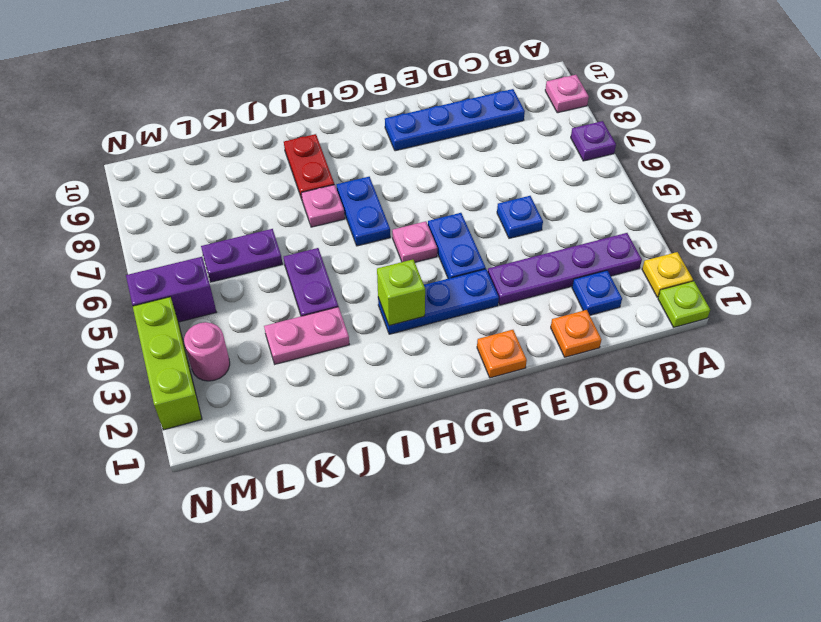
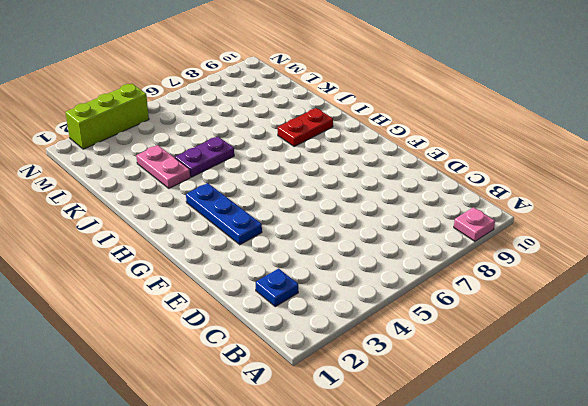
none -> lime plate A1 level 1
none -> yellow plate A2 level 1
none -> purple plate A7 level 1

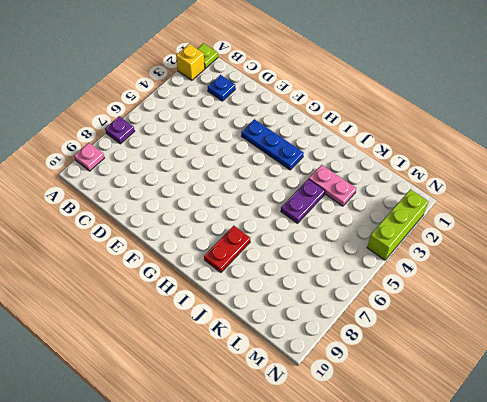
yellow brick A2 level 1 -> yellow plate A2 level 1
none -> purple plate B3:E3 level 1
none -> blue plate C9:F9 level 1
none -> orange plate D1 level 1

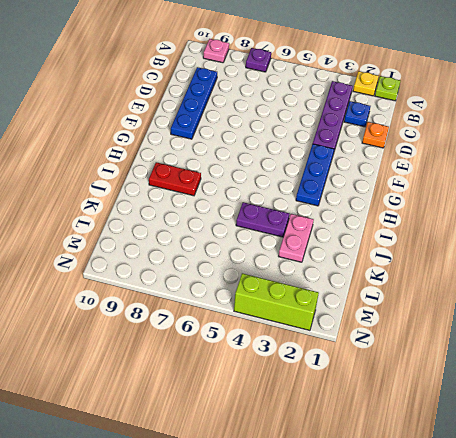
none -> blue plate D5 level 1
none -> orange plate F1 level 1
none -> blue plate F4:F5 level 1

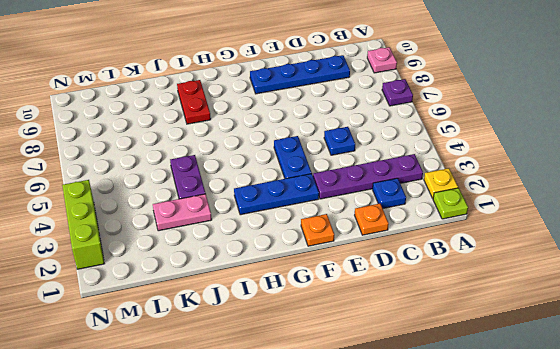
none -> pink plate G5 level 1
none -> blue plate H6:H7 level 1
none -> pink plate I7 level 1

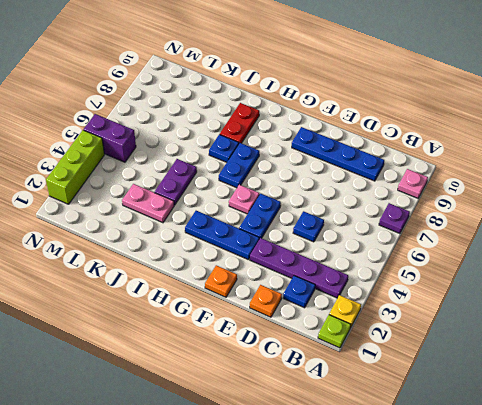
blue plate I7 level 1 -> pink plate I7 level 1
none -> purple plate K6:L6 level 1
none -> pink round brick M3 level 1
none -> lime brick H3 level 2

